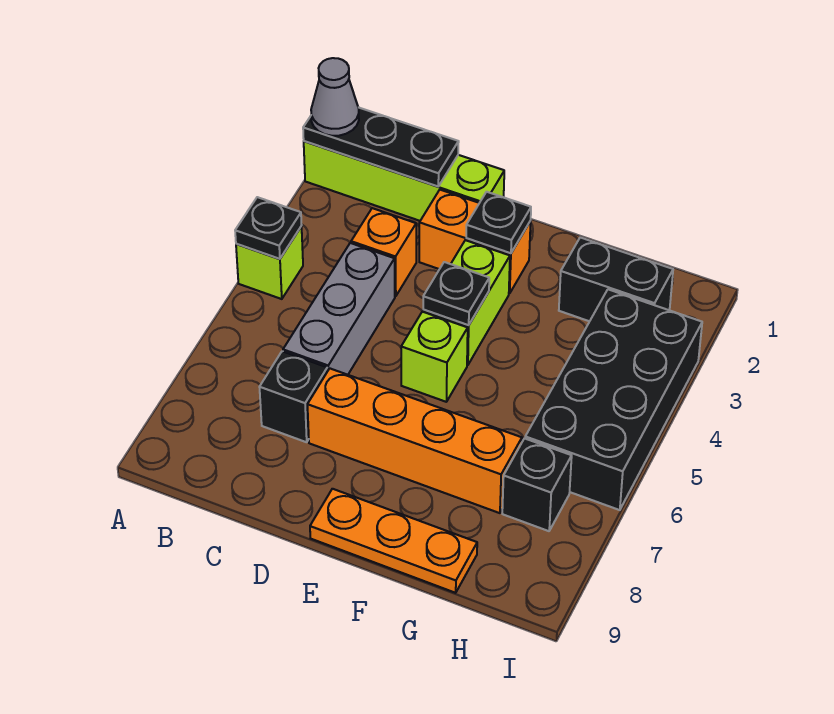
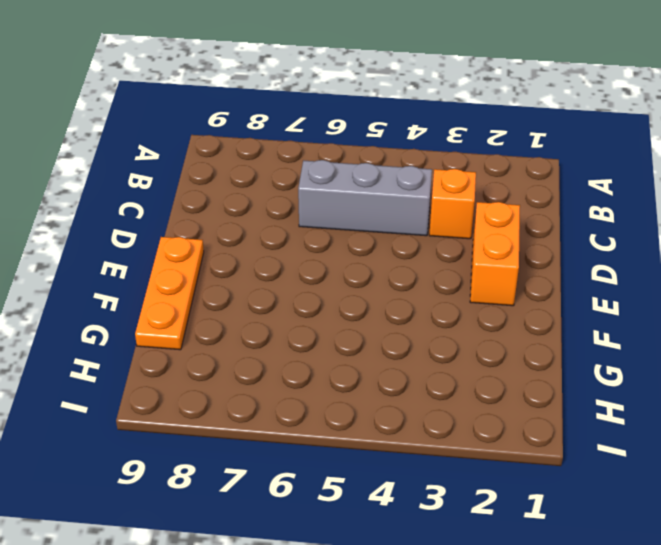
none -> lime brick A1:D1 level 1
none -> lime brick A4 level 1
none -> black brick C7 level 1

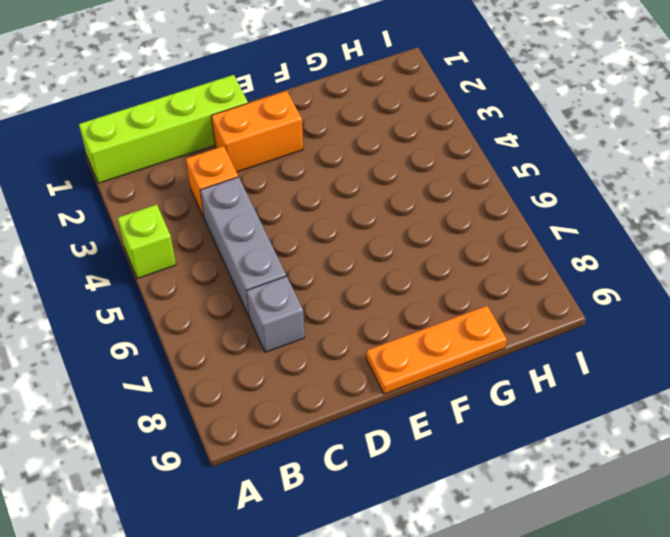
grey brick C7 level 1 -> black brick C7 level 1
none -> orange brick D7:G7 level 1
none -> lime brick E3:E4 level 1
none -> lime brick E5 level 1

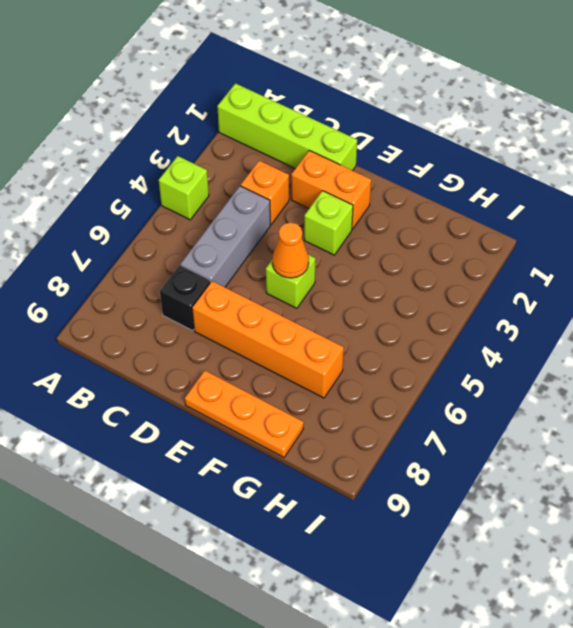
lime brick E3 level 1 -> lime brick E3:E4 level 1
orange cone E5 level 2 -> none
none -> black brick G2:H2 level 1
none -> black brick H3:I6 level 1
none -> black brick H7 level 1

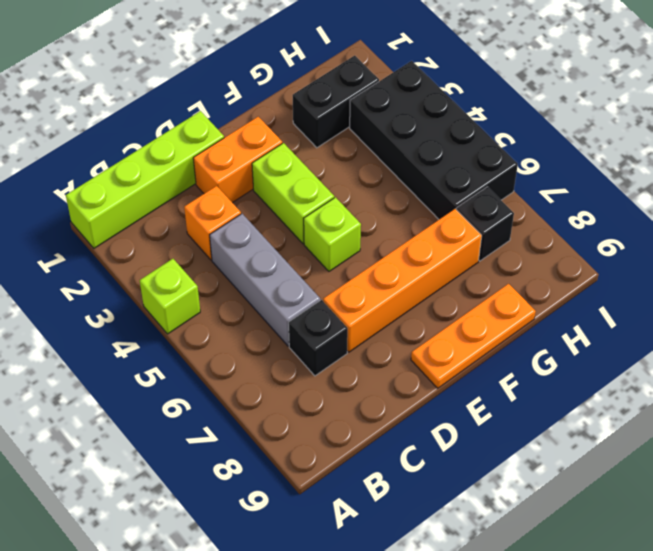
none -> black plate A1:C1 level 2
none -> black plate A4 level 2
none -> black plate E2 level 2

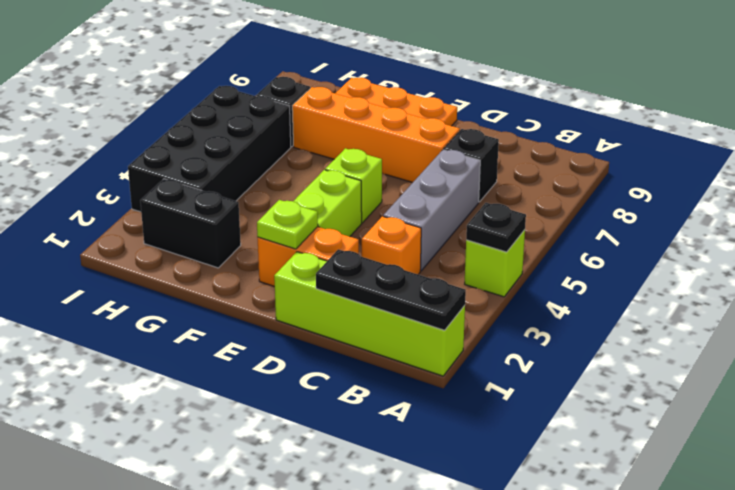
lime plate E2 level 2 -> black plate E2 level 2
none -> black plate E4 level 2
none -> grey cone A1 level 3

